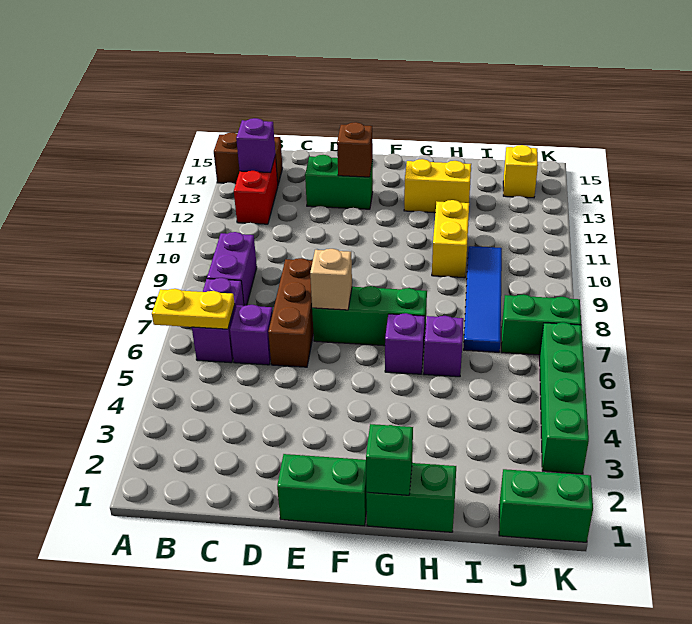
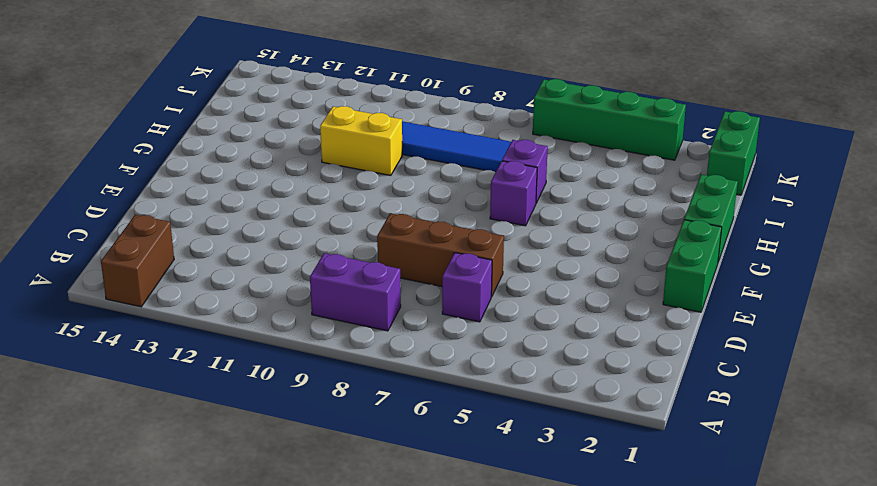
none -> purple brick B6:B7 level 1
none -> red brick B12:B13 level 1
none -> green brick D13:E13 level 1

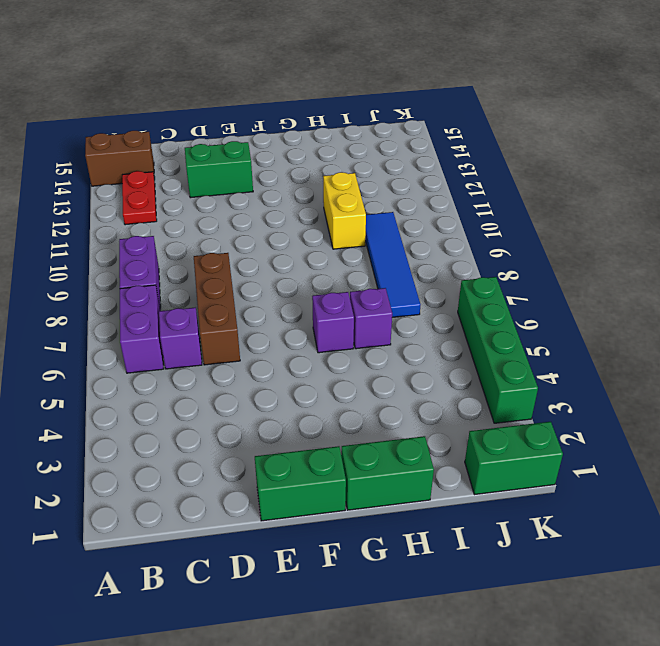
red plate B12:B13 level 1 -> red brick B12:B13 level 1
none -> green brick E7:G7 level 1
none -> yellow brick G13:H13 level 1
none -> green brick J7:K7 level 1

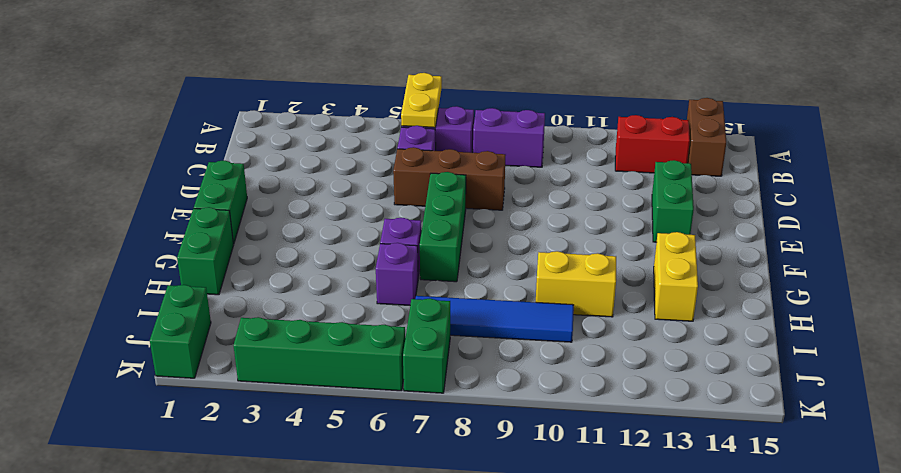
none -> yellow brick J14 level 1
none -> purple brick B13 level 2
none -> tan brick E7 level 2

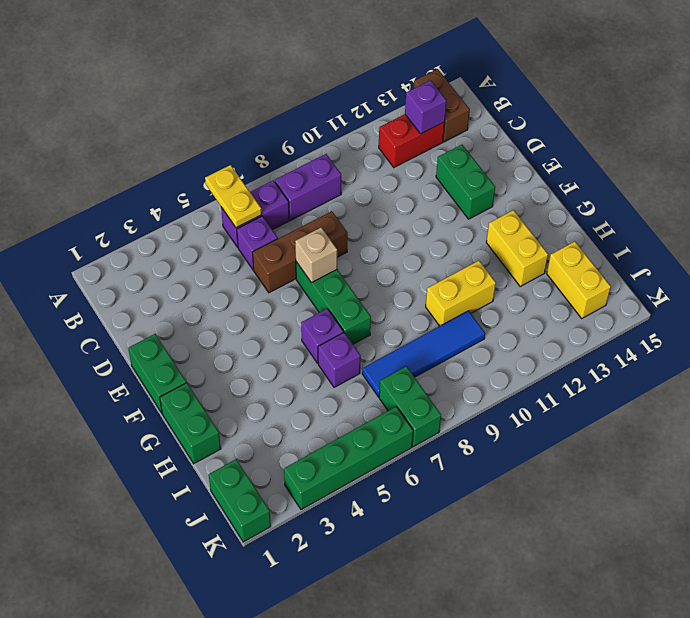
yellow brick I14:J14 level 1 -> yellow brick J14 level 1
none -> brown brick E13 level 2
none -> green brick G1 level 2

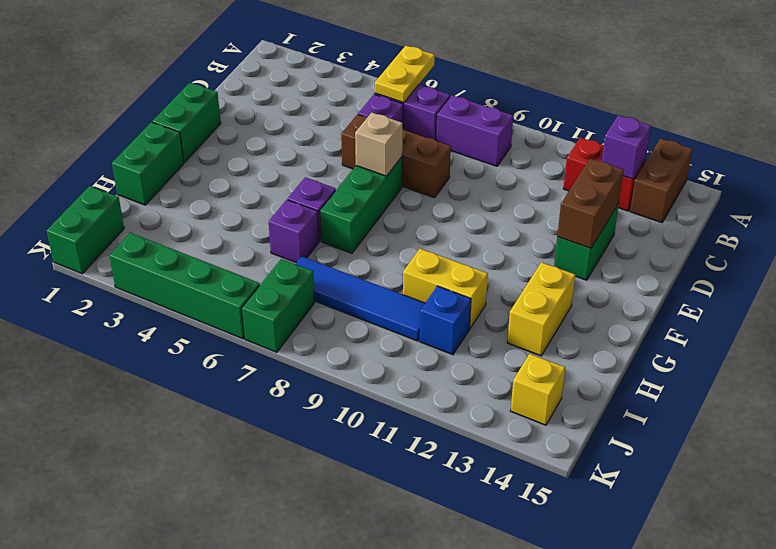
brown brick D13:E13 level 2 -> brown brick E13 level 2
blue brick I11 level 1 -> none
none -> green brick G1 level 2

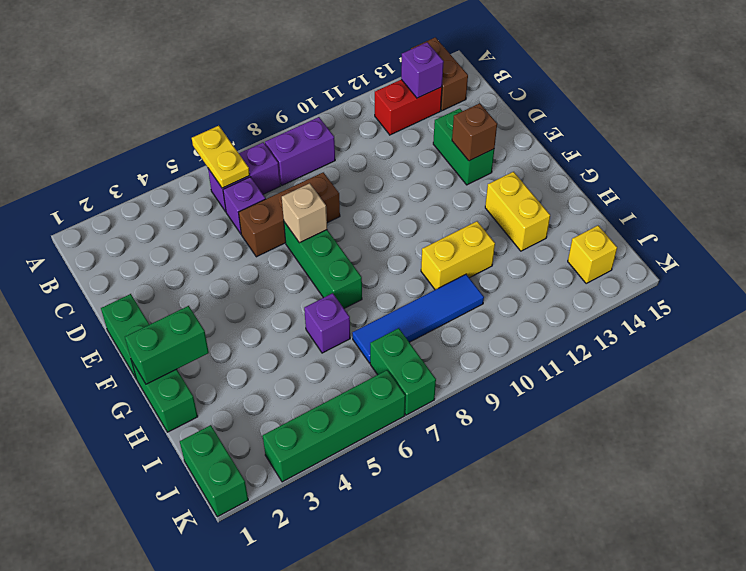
green brick G1:G2 level 2 -> green brick G1 level 2
none -> purple brick G6 level 1

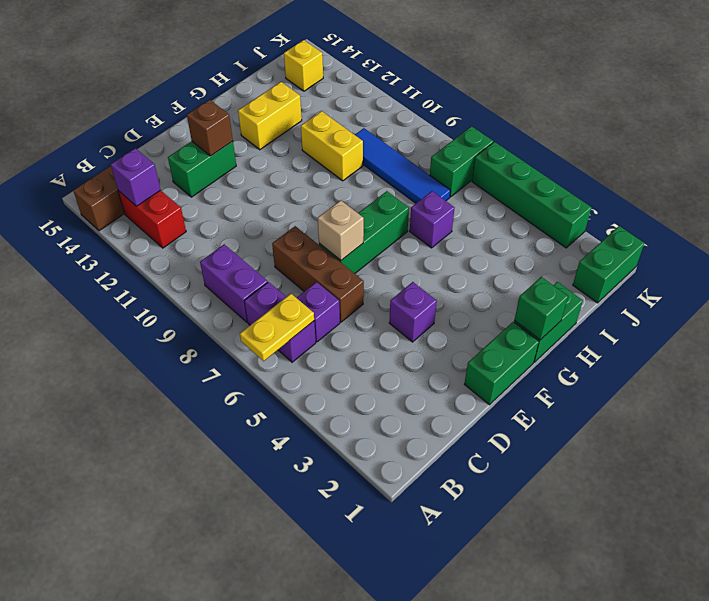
purple brick E4 level 1 -> purple brick G6 level 1

